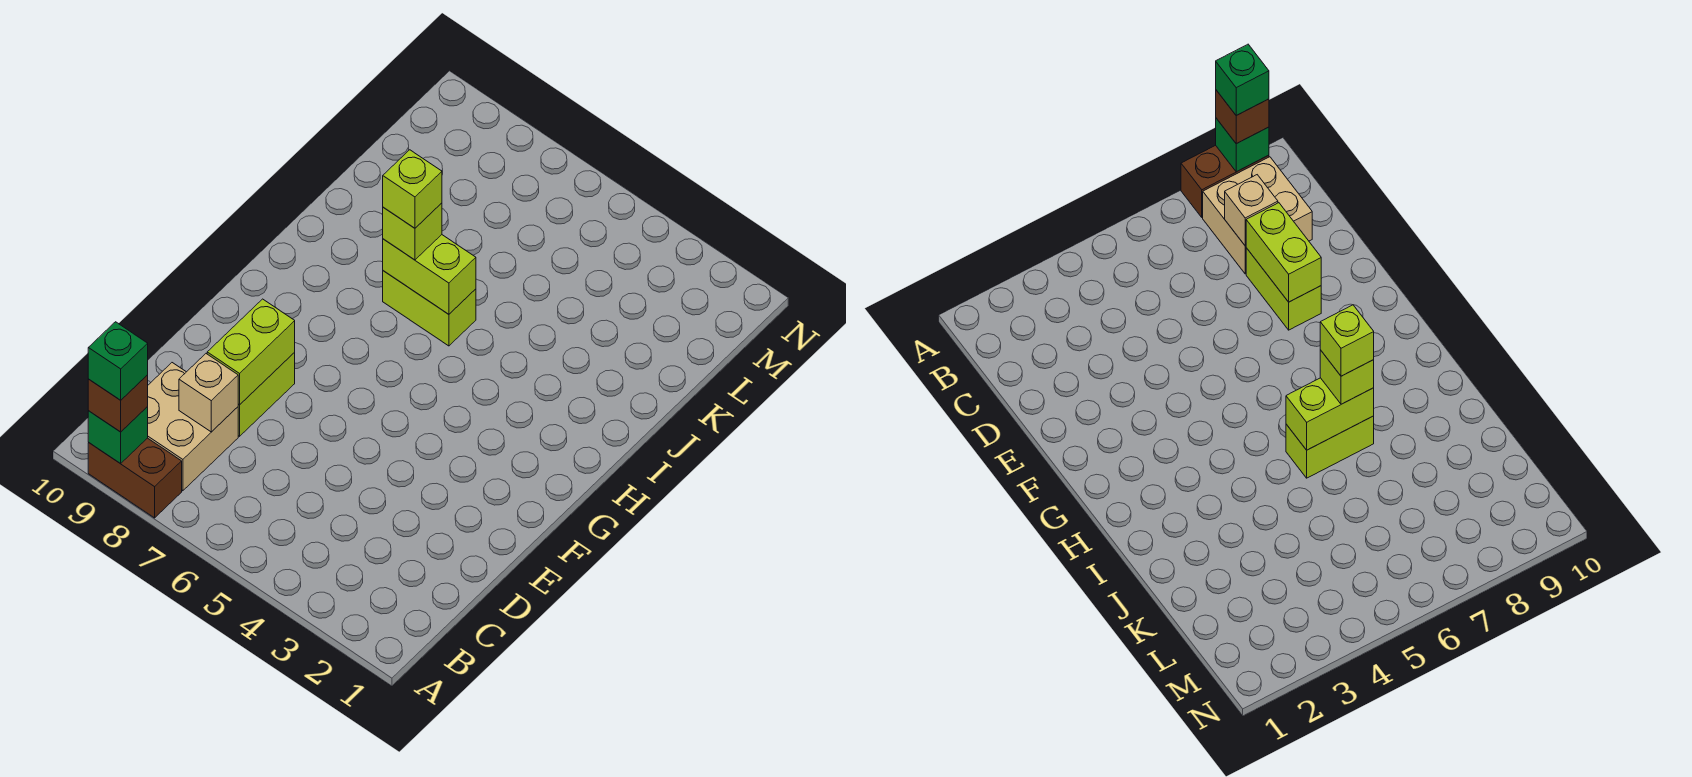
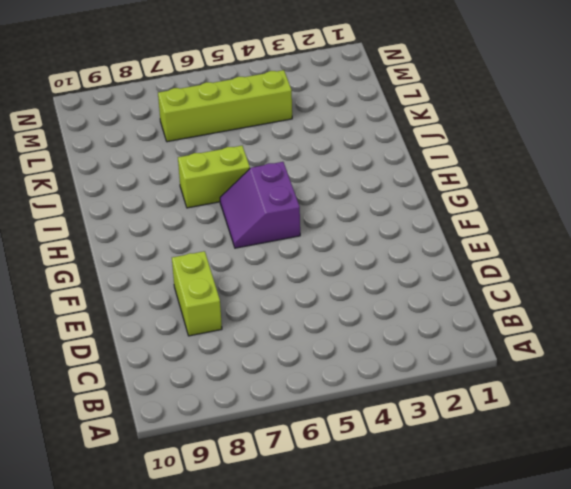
purple slope G5:H6 level 1 top 5 -> none
lime brick L4:L7 level 1 -> none
none -> brown brick A8:A9 level 1
none -> tan brick B8:C9 level 1
none -> green brick A9 level 2

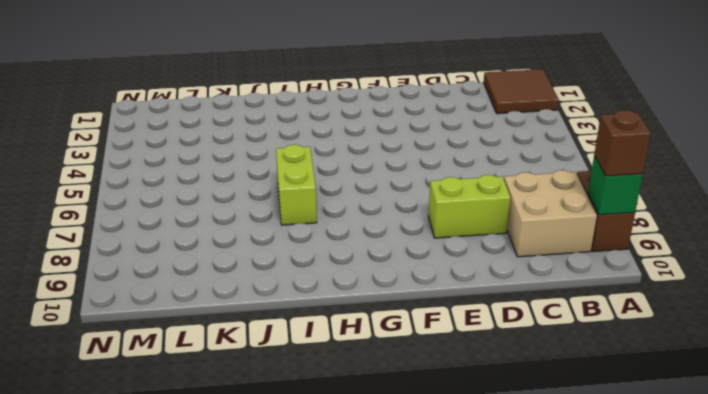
brown tile A1:B2 level 1 -> none
none -> tan brick C8 level 2
none -> lime brick D8:E8 level 2
none -> lime brick I6:I7 level 2

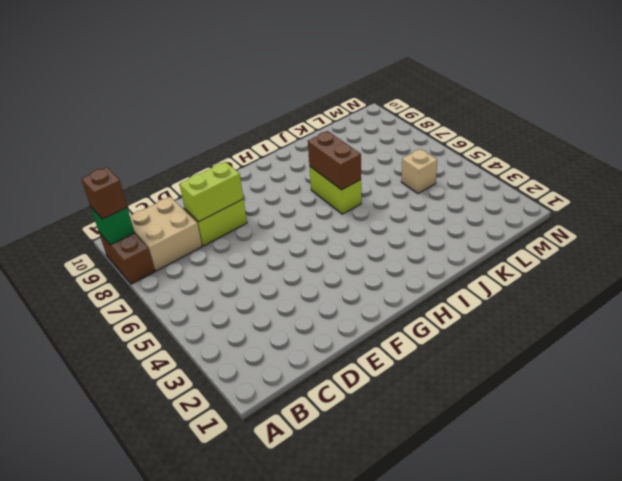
brown brick I6:I7 level 2 -> lime brick I6:I7 level 2
tan brick L5 level 1 -> tan brick C8 level 2
none -> lime brick I7 level 3
none -> green brick A9 level 4
none -> lime brick I7 level 4

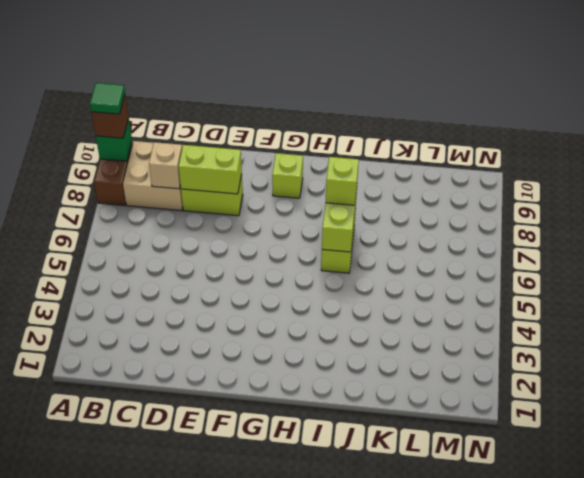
green tile A9 level 4 -> green brick A9 level 4
lime brick G9 level 1 -> lime brick I7 level 4

